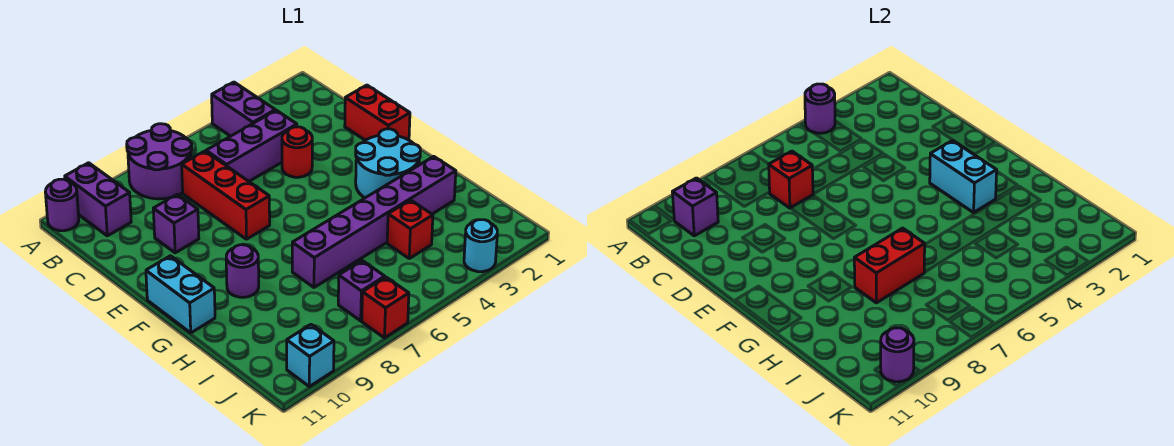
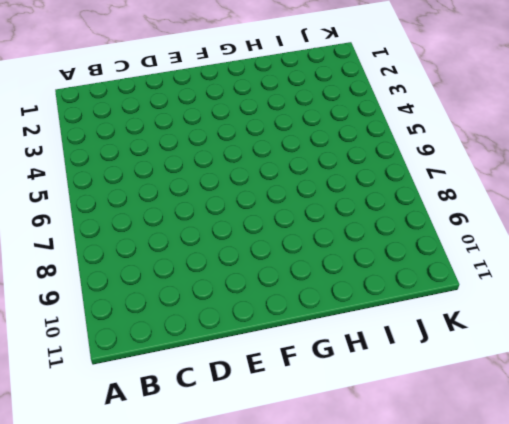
none -> purple brick A4:B4 level 1
none -> purple round brick A7:B8 level 1
none -> purple brick A10:B10 level 1

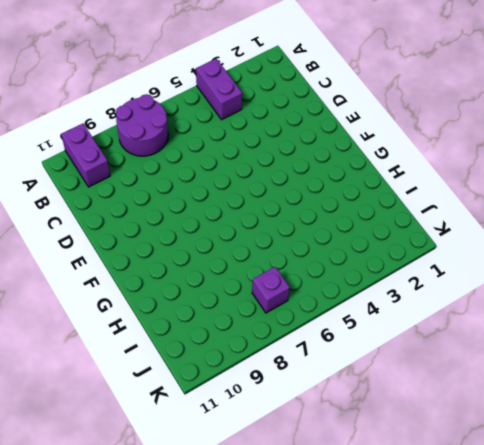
none -> purple round brick A11 level 1
none -> purple brick C4:C6 level 1
none -> red brick C7:E7 level 1

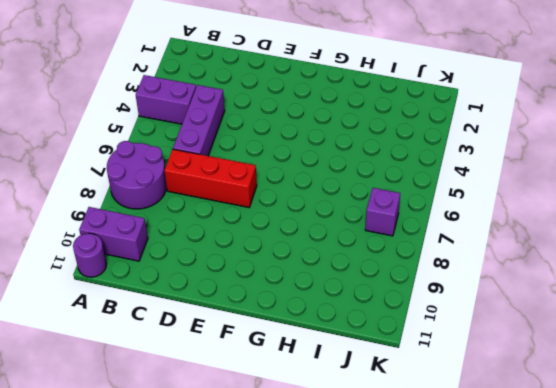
none -> red brick D1:E1 level 1
none -> red round brick D4 level 1
none -> purple brick D9 level 1

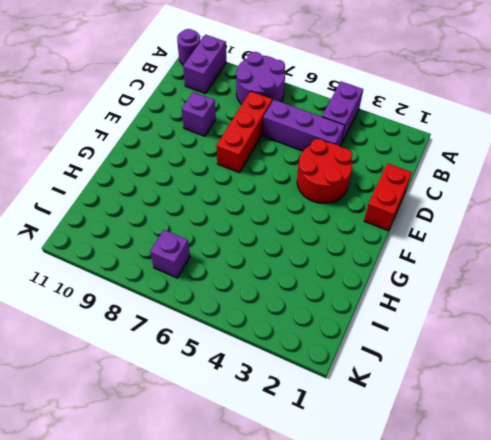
red round brick D3:E4 level 1 -> red round brick D4 level 1
none -> cyan round brick F2:G3 level 1
none -> cyan brick F11:G11 level 1
none -> purple round brick G9 level 1

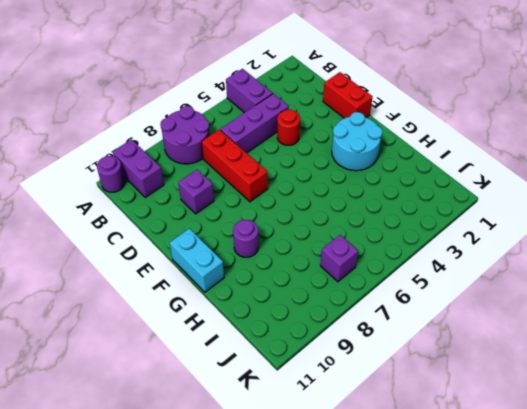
none -> purple brick H2:H7 level 1
none -> red brick I4 level 1
none -> cyan round brick K3 level 1

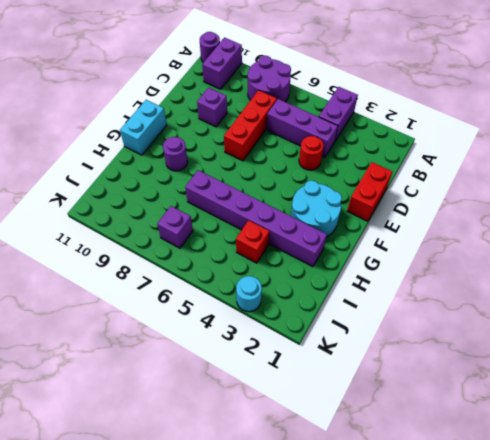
none -> red brick K7 level 1
none -> cyan brick K10 level 1
none -> purple round brick A4 level 2

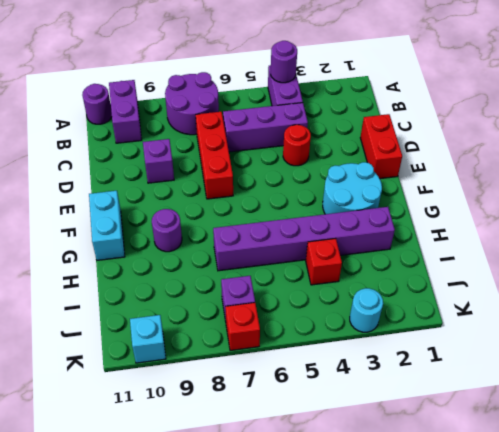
none -> purple brick B10 level 2
none -> red brick C7 level 2
none -> cyan brick F3:G3 level 2

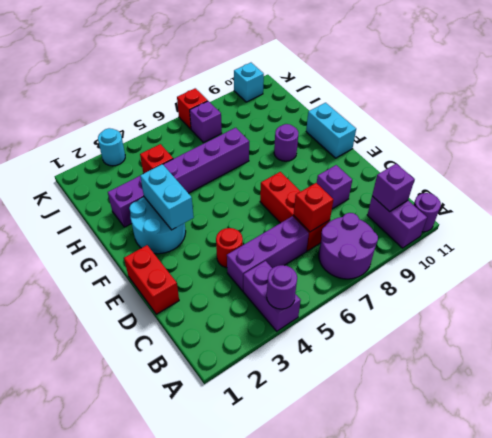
none -> red brick H7:H8 level 2
none -> purple round brick K10 level 2

